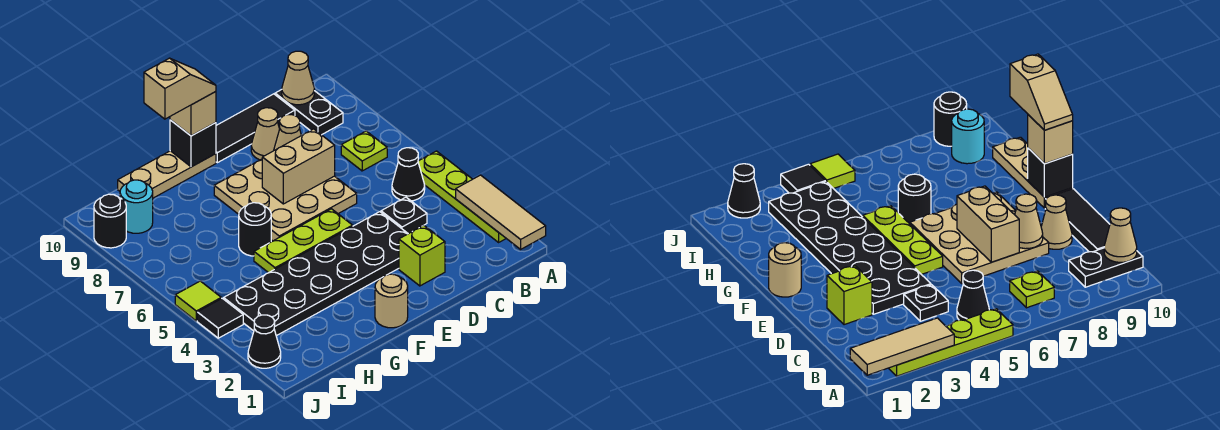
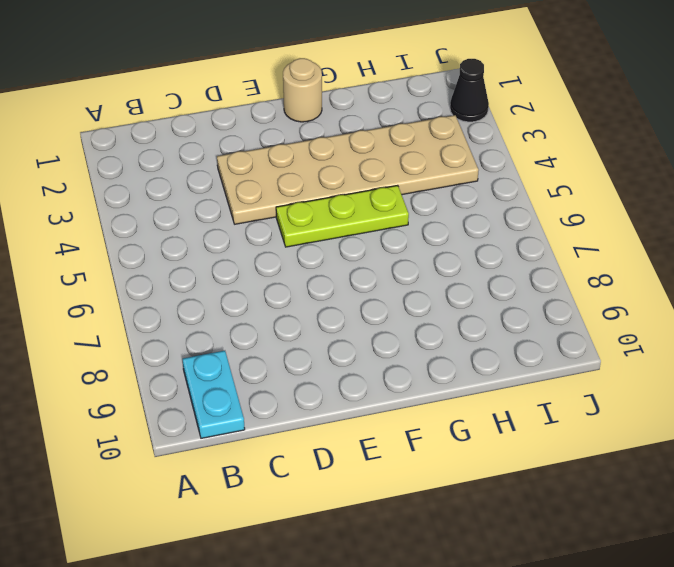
cyan plate B9:B10 level 1 -> black plate B9:B10 level 1
tan plate D3:I4 level 1 -> black plate D3:I4 level 1
none -> lime plate A2:A5 level 1
none -> black cone B5 level 1
none -> lime plate B7 level 1

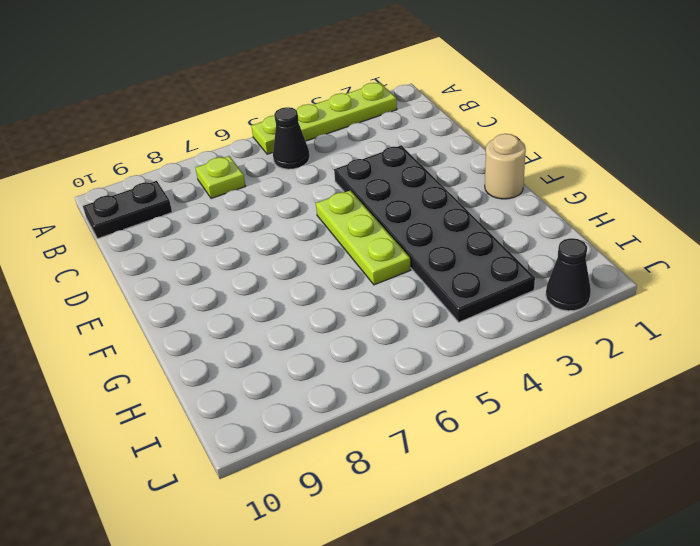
none -> black plate C4 level 1
none -> black tile C10:E10 level 1
none -> lime brick D2 level 1

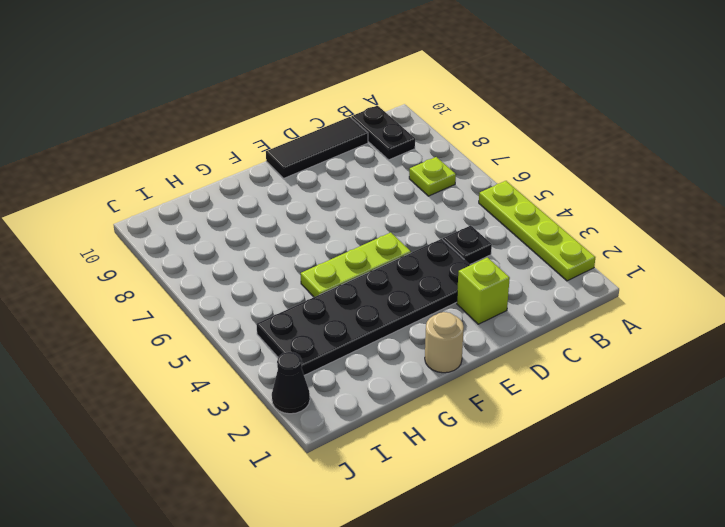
none -> black cone B5 level 1
none -> tan plate D6:F8 level 1
none -> tan cone D9 level 1

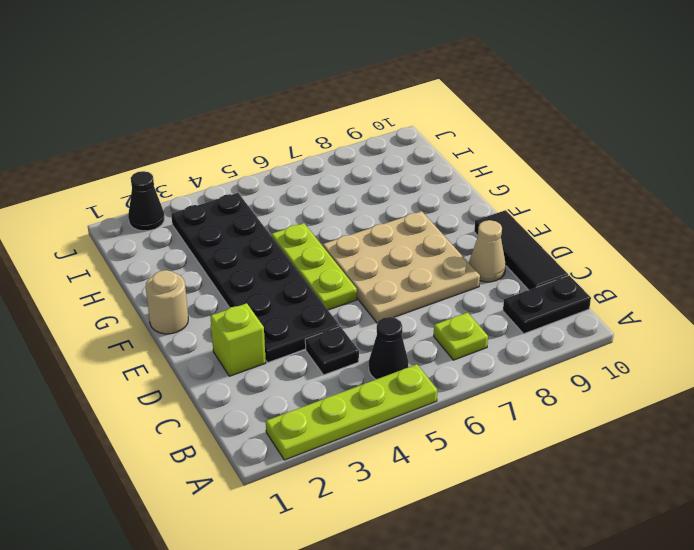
none -> tan plate F10:H10 level 1
none -> black round brick G6 level 1
none -> cyan round brick I9 level 1

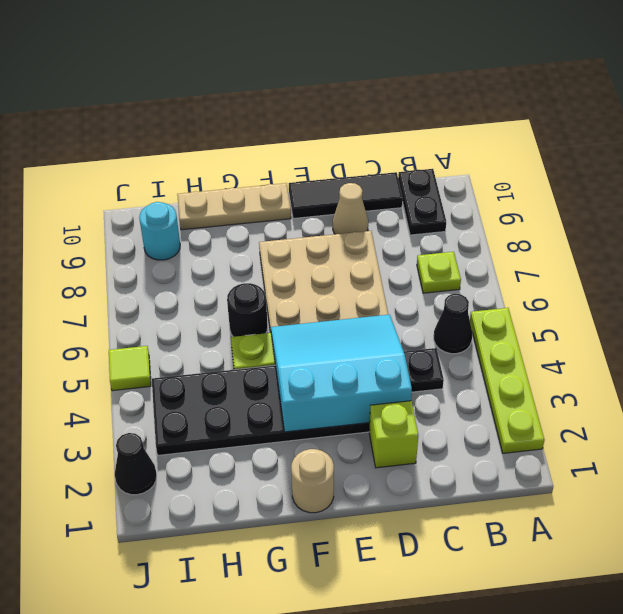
cyan slope D3:F5 level 2 top 3 -> none
none -> black tile J4 level 1
none -> black round brick J9 level 1
none -> tan tile A1:A3 level 2

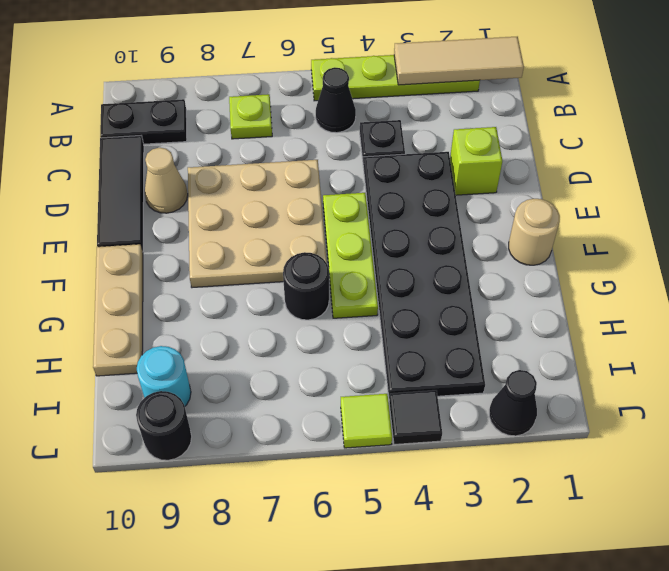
none -> tan cone B10 level 2
none -> tan brick D7:E7 level 2
none -> tan cone D8 level 2

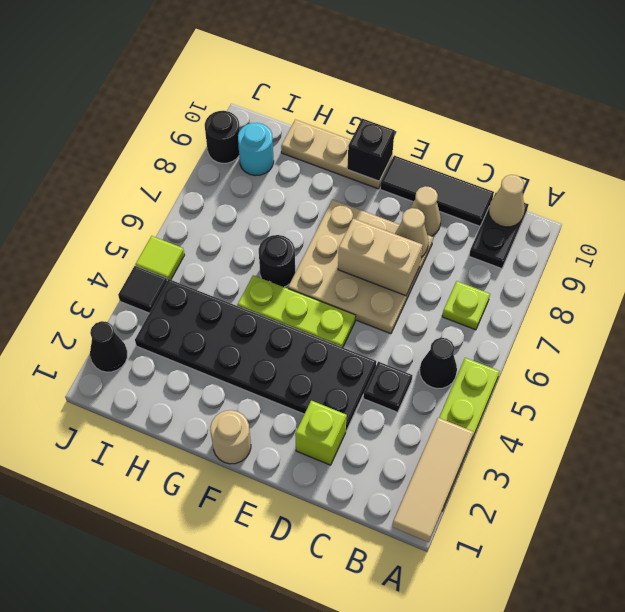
none -> tan brick F10 level 3
none -> tan slope F10:G10 level 4 top G

